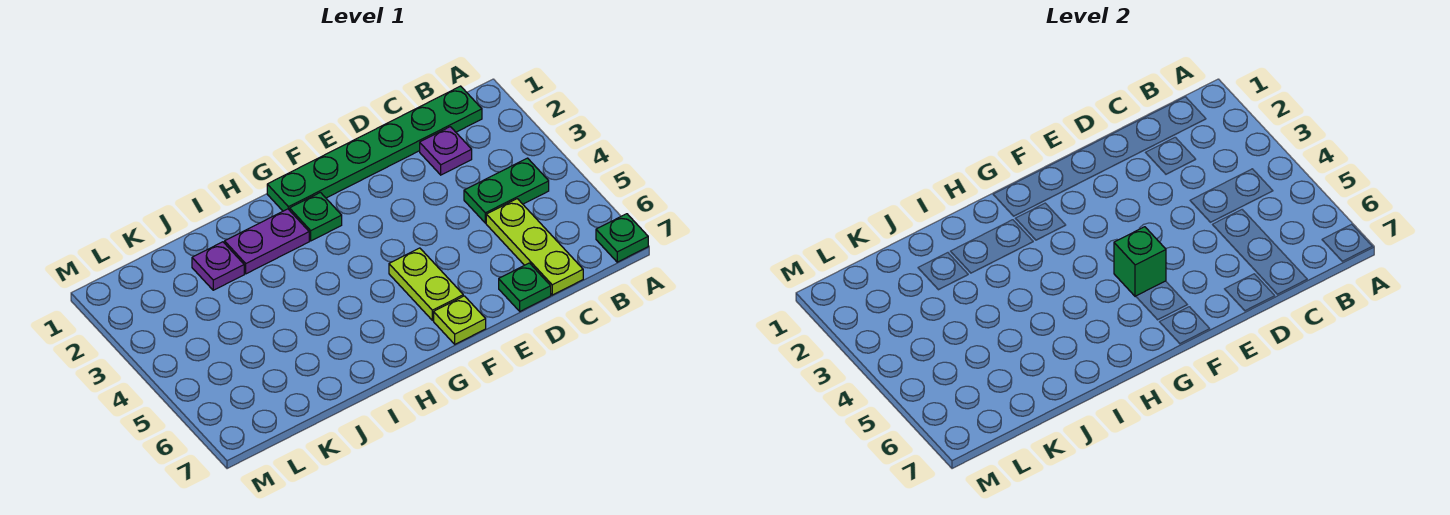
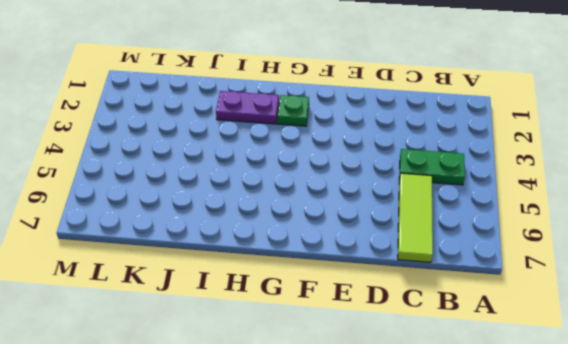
lime tile C5:C7 level 1 -> lime plate C5:C7 level 1
none -> green plate A7 level 1
none -> green plate B1:G1 level 1
none -> purple plate C2 level 1

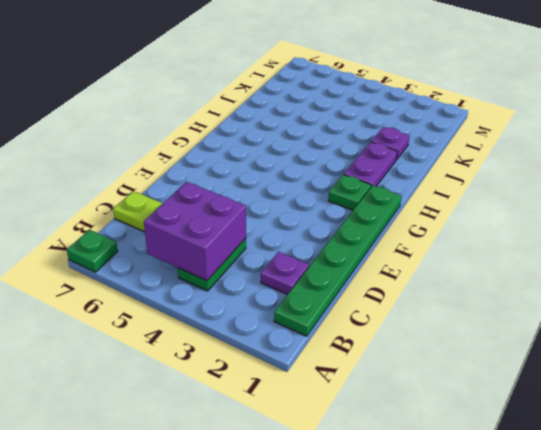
purple brick B4:C5 level 2 -> none
none -> green plate D7 level 1
none -> lime plate F5:F6 level 1
none -> lime plate F7 level 1

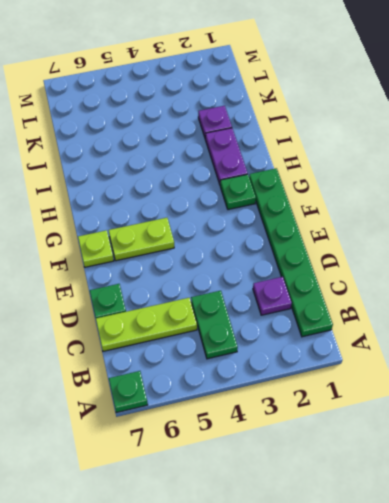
none -> green brick F5 level 2

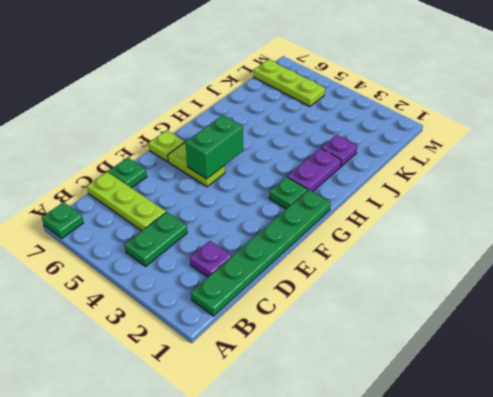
green brick F5:G5 level 2 -> green brick F5 level 2
lime plate L5:L7 level 1 -> none

